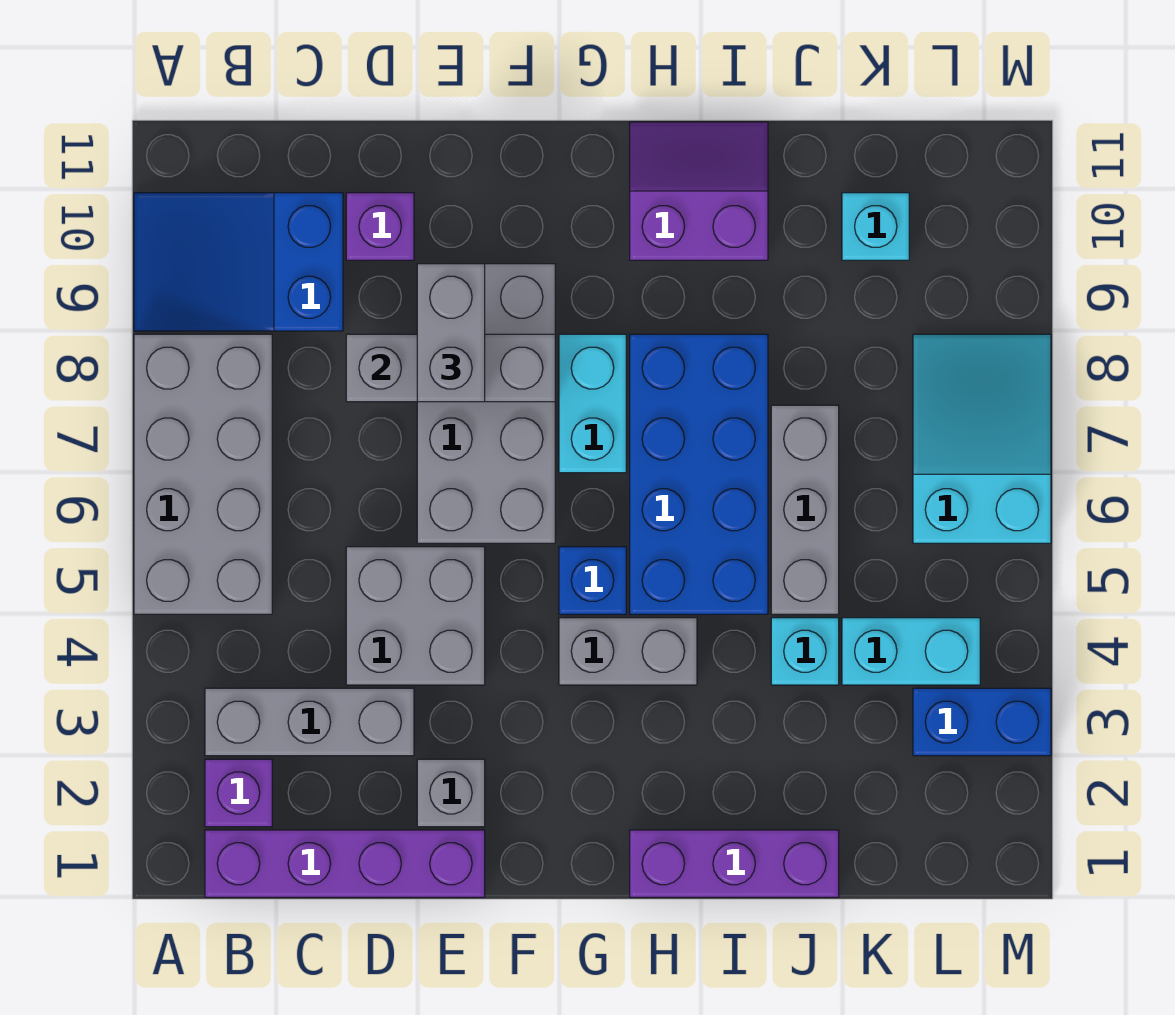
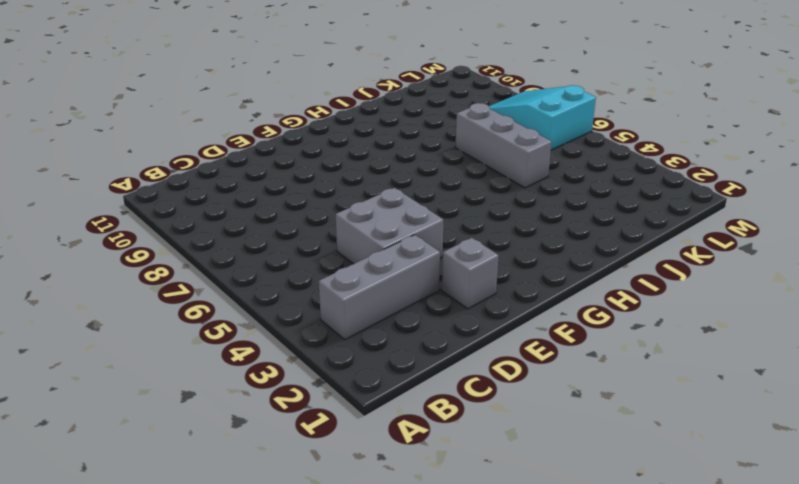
none -> grey brick A5:B8 level 1
none -> blue slope A9:C10 level 1 top C
none -> purple brick B1:E1 level 1

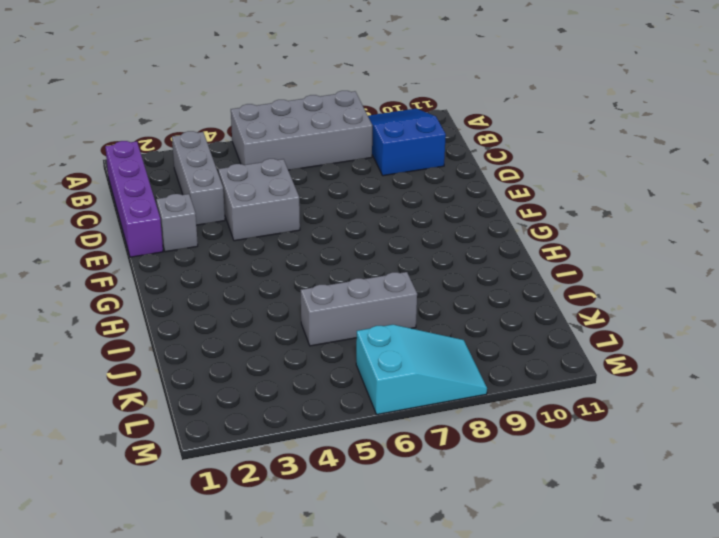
none -> purple brick B2 level 1
none -> purple brick D10 level 1
none -> grey brick E6:F9 level 1

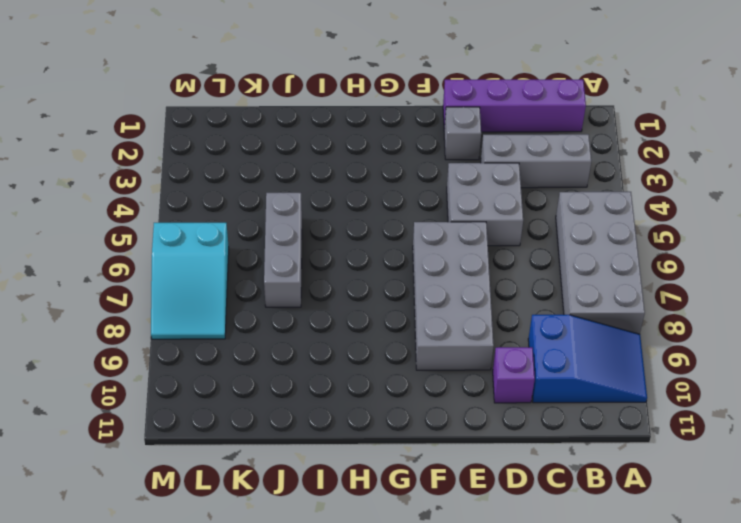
none -> purple brick B2 level 1
none -> grey brick G4:H4 level 1
none -> blue brick G5 level 1

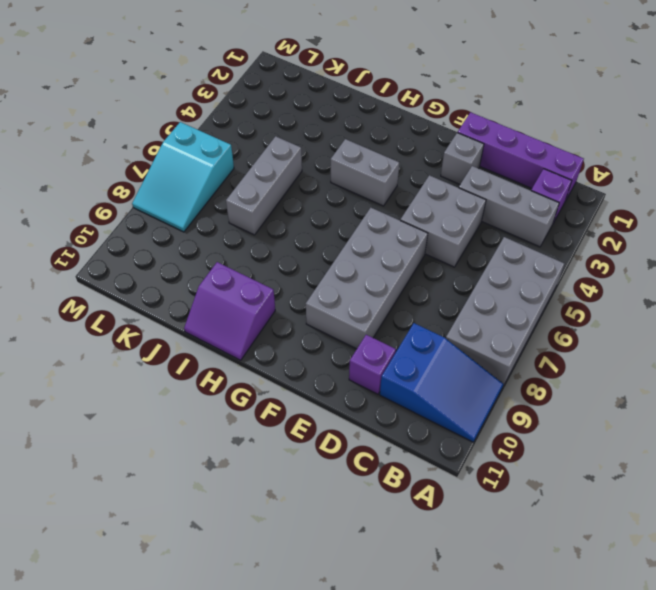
none -> blue brick G5 level 1
none -> cyan brick G7:G8 level 1
none -> purple brick H1:J1 level 1

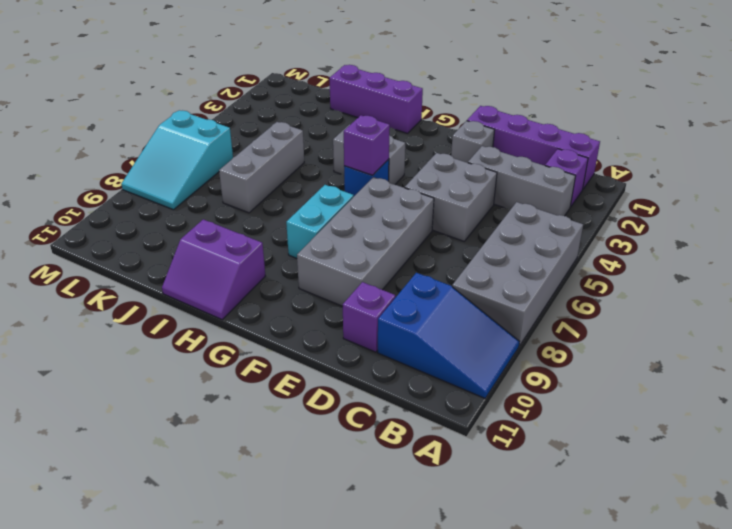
purple brick G5 level 2 -> none
none -> blue brick H5:I8 level 1
none -> cyan brick J4 level 1
none -> cyan brick K4:L4 level 1

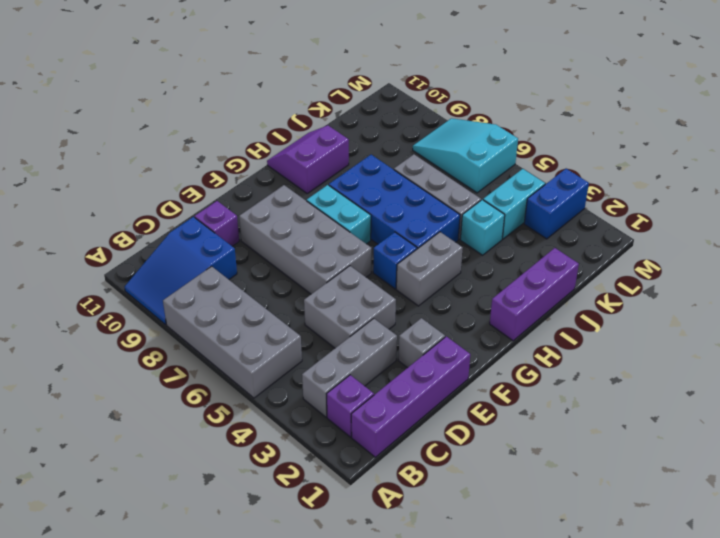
none -> cyan brick K10 level 1
none -> grey brick D8:F8 level 2
none -> grey brick E8:E9 level 3

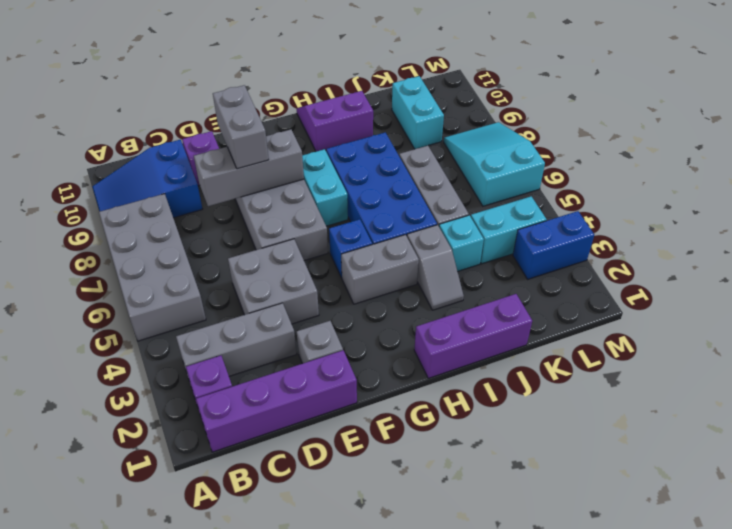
grey slope I3:I4 level 1 top 4 -> none
cyan brick K9:K10 level 1 -> cyan brick K10 level 1

